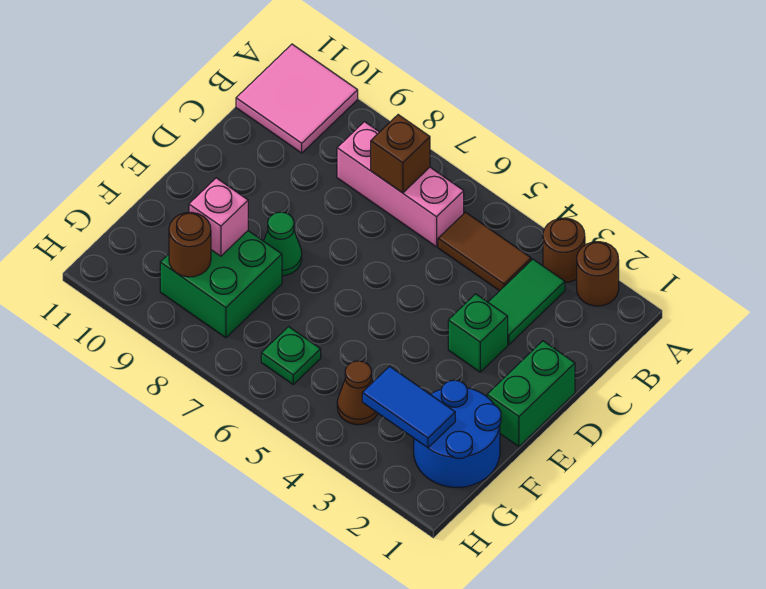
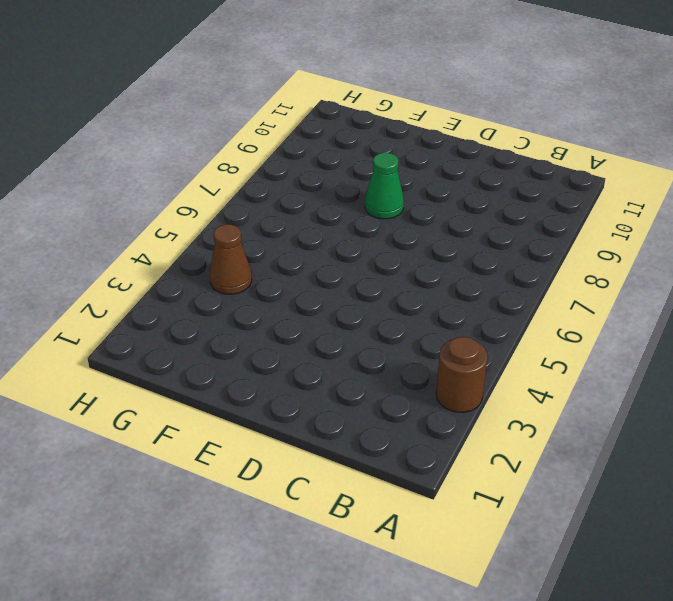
none -> brown round brick A2 level 1
none -> pink tile A10:B11 level 1
none -> green tile B3:C3 level 1

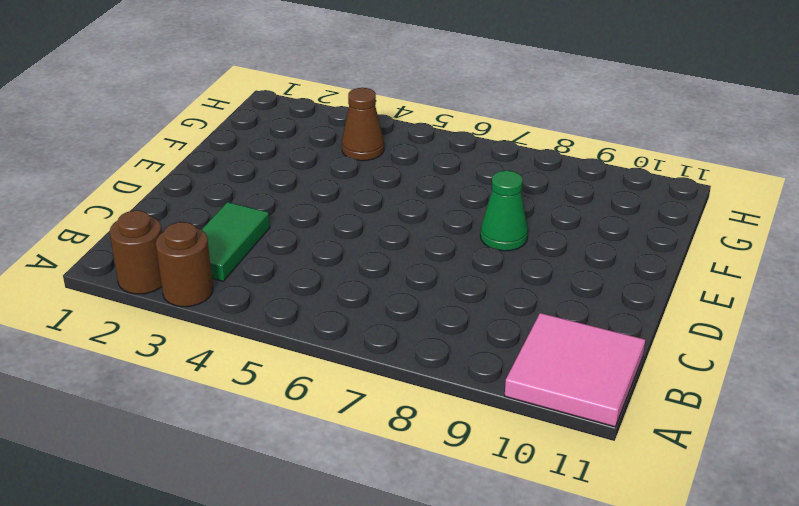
none -> brown tile B4:B5 level 1
none -> pink brick B6:B8 level 1
none -> green brick D1:E1 level 1

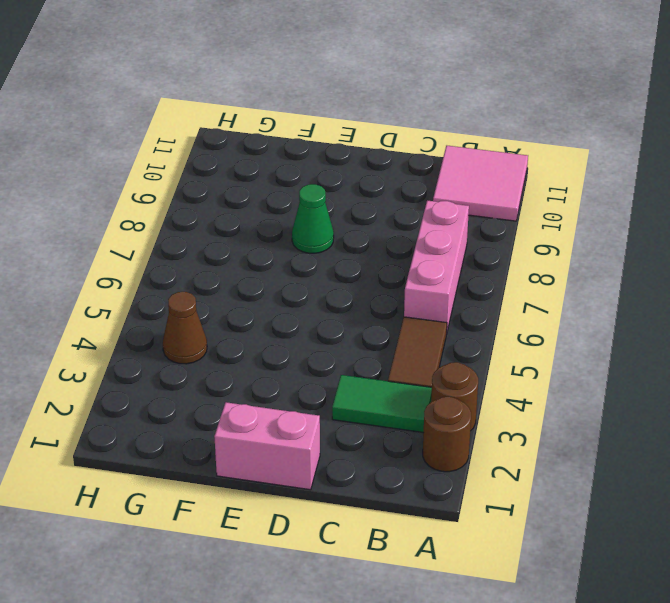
pink brick D1:E1 level 1 -> green brick D1:E1 level 1
none -> green brick D3 level 1
none -> blue round brick F1:G2 level 1
none -> green brick F8:G9 level 1

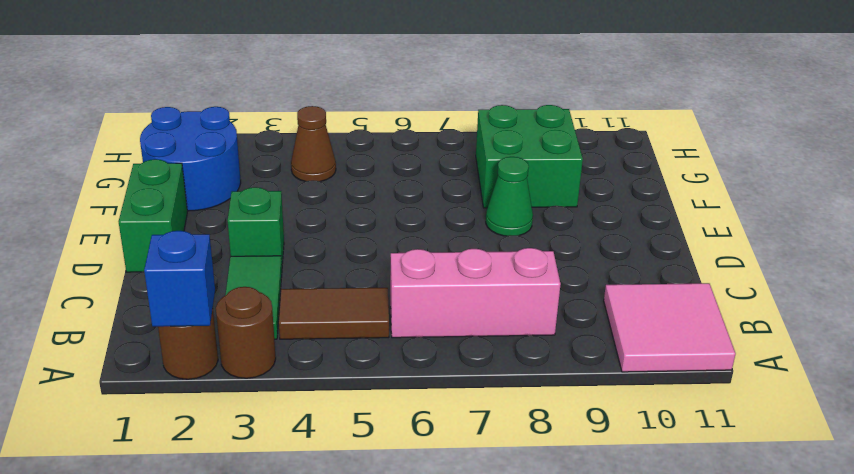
blue brick A2 level 2 -> none
none -> green plate G6 level 1
none -> brown brick B7 level 2
none -> pink brick F9 level 2

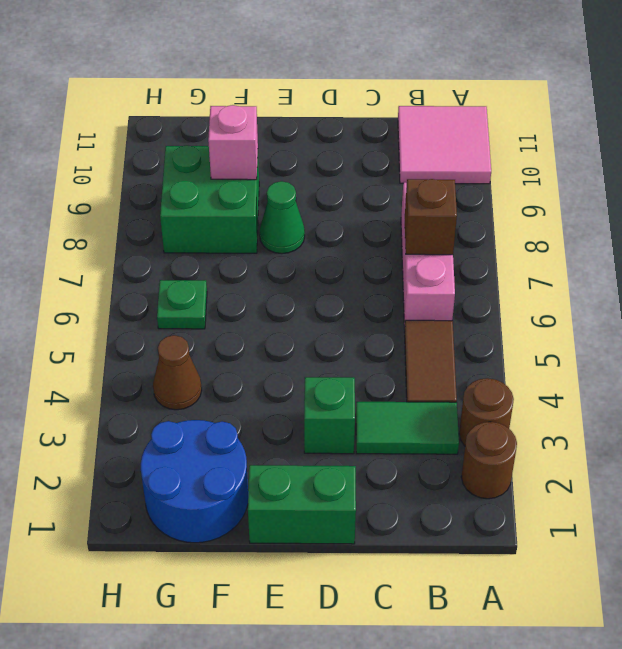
none -> blue tile G2:G3 level 2
none -> brown round brick G9 level 2

